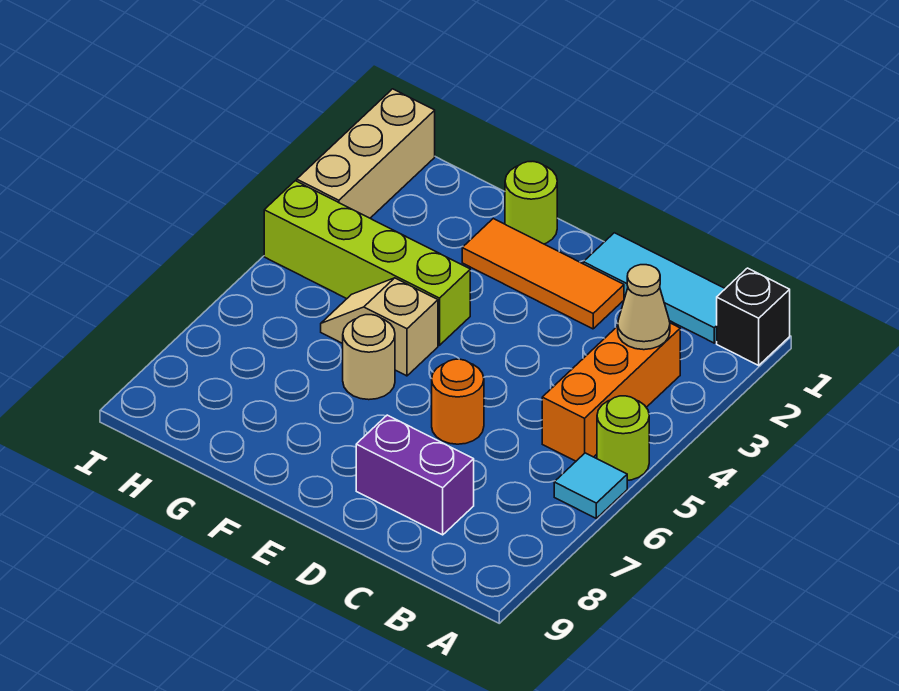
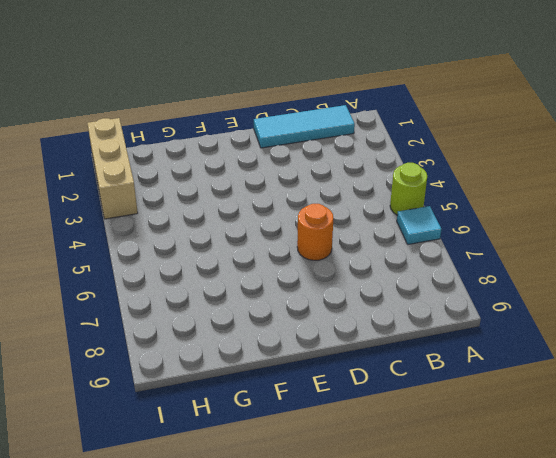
none -> black brick A1 level 1
none -> orange brick B3:B5 level 1
none -> purple brick C8:D8 level 1

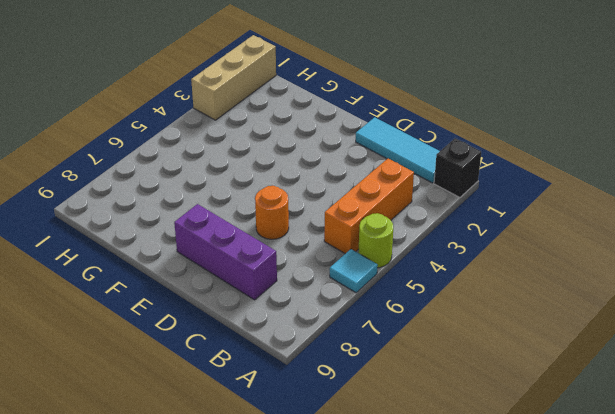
purple brick C8:E8 level 1 -> purple brick C8:D8 level 1
none -> orange tile D2:F2 level 1
none -> lime round brick F1 level 1
none -> lime brick F4:I4 level 1

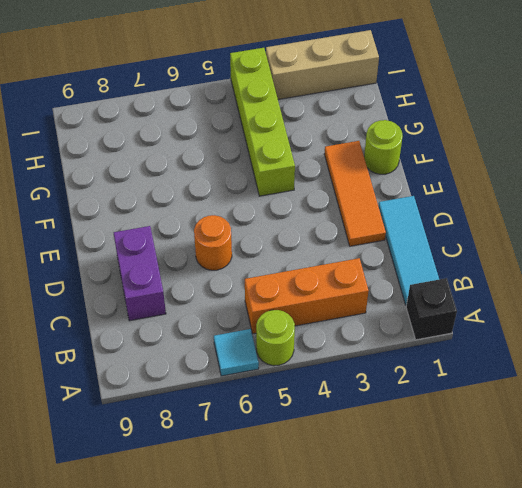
none -> tan slope F5:G5 level 1 top F
none -> tan round brick F6 level 1
none -> tan cone B3 level 2

